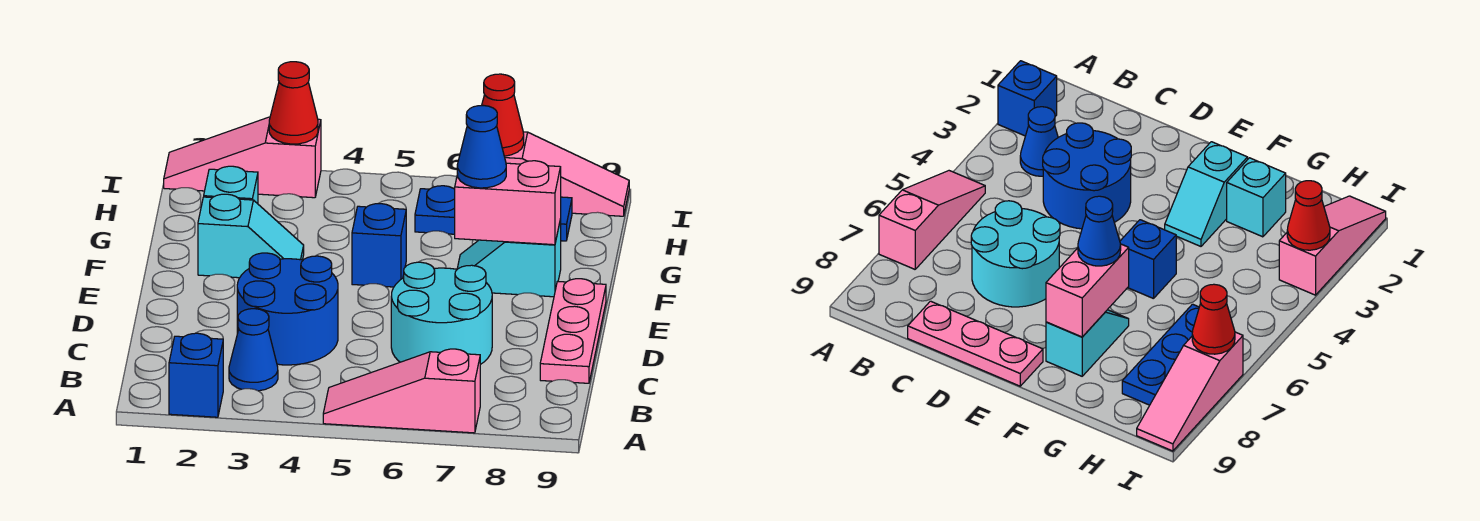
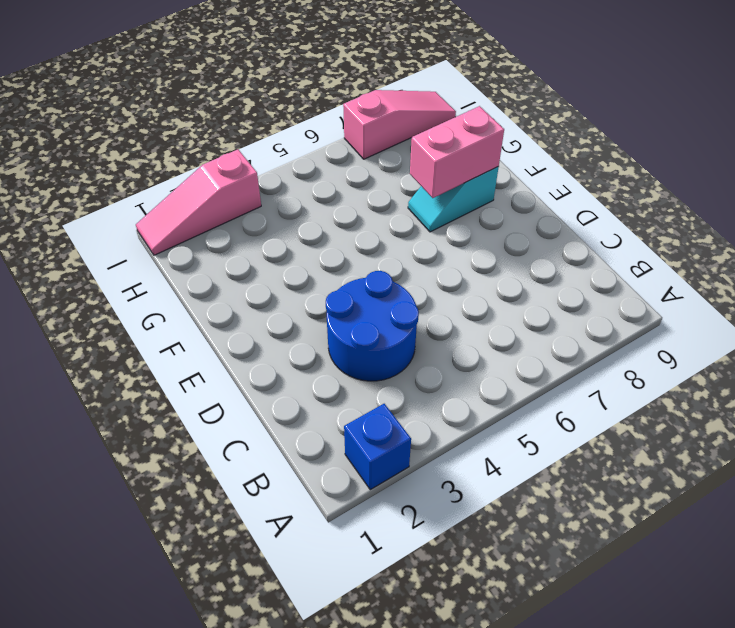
none -> pink slope A5:A7 level 1 top 7
none -> blue cone B3 level 1
none -> cyan round brick C6:D7 level 1

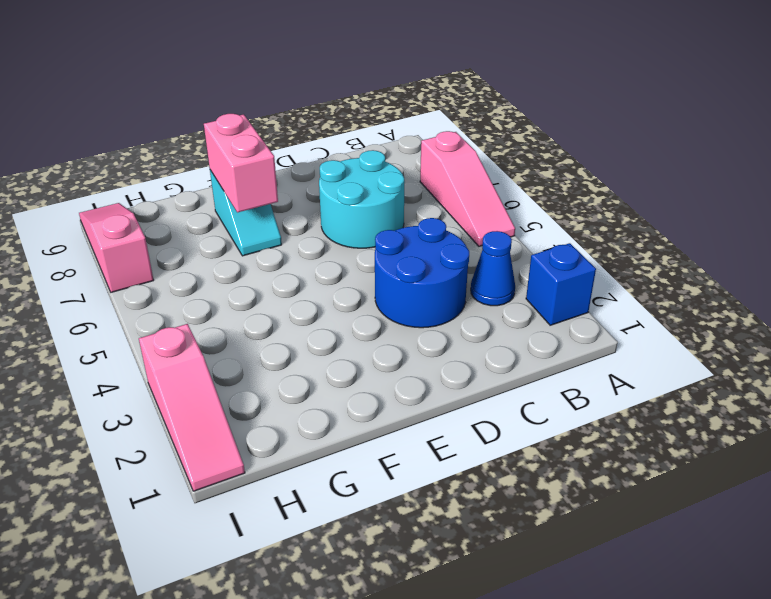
none -> pink plate C9:E9 level 1
none -> cyan slope F2:F3 level 1 top 2
none -> blue brick F5 level 1

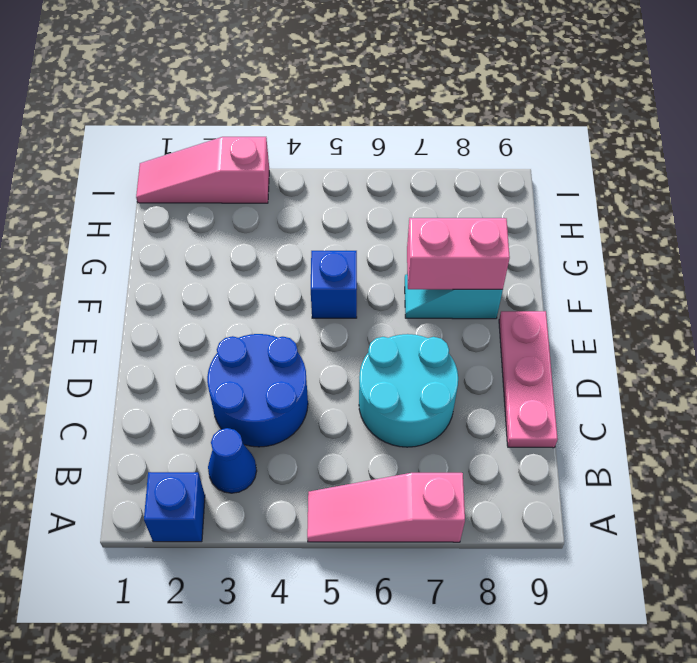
none -> cyan slope F2:F3 level 1 top 2
none -> cyan brick G2 level 1
none -> blue plate H6:H8 level 1

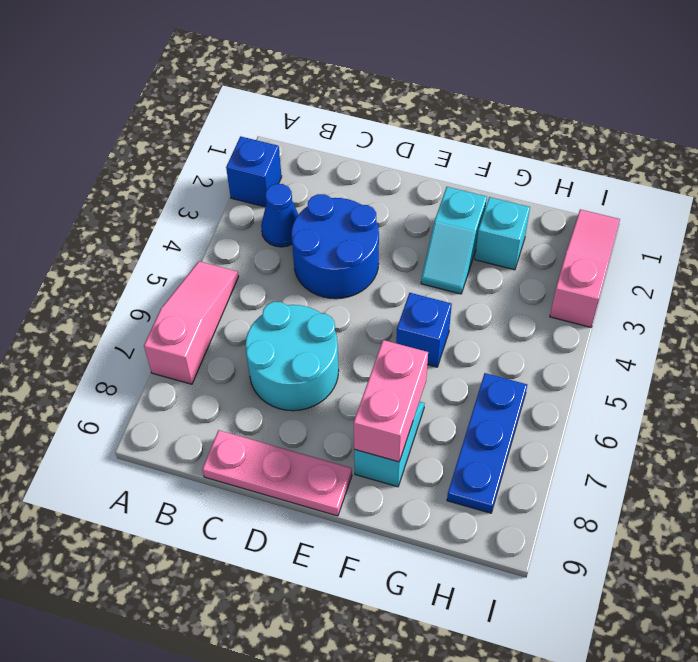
none -> pink slope I7:I9 level 1 top 7
none -> red cone I3 level 2
none -> red cone I7 level 2

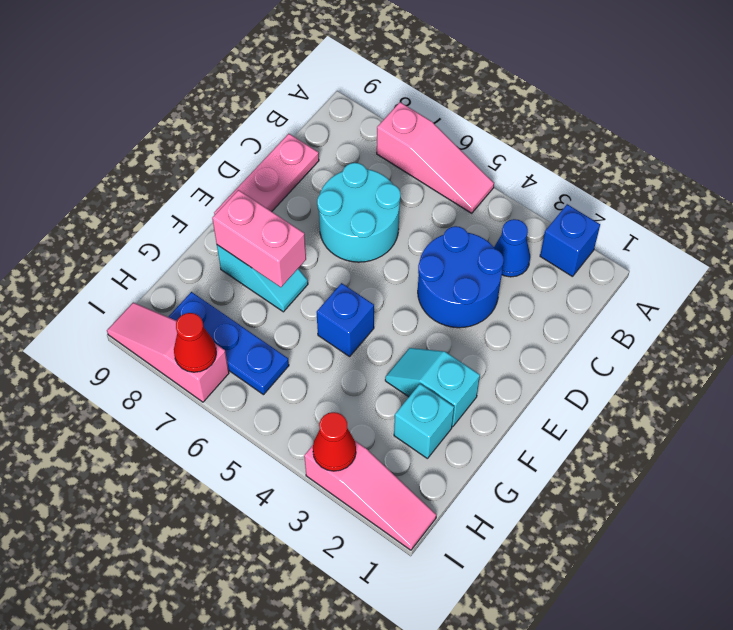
none -> blue cone F7 level 3

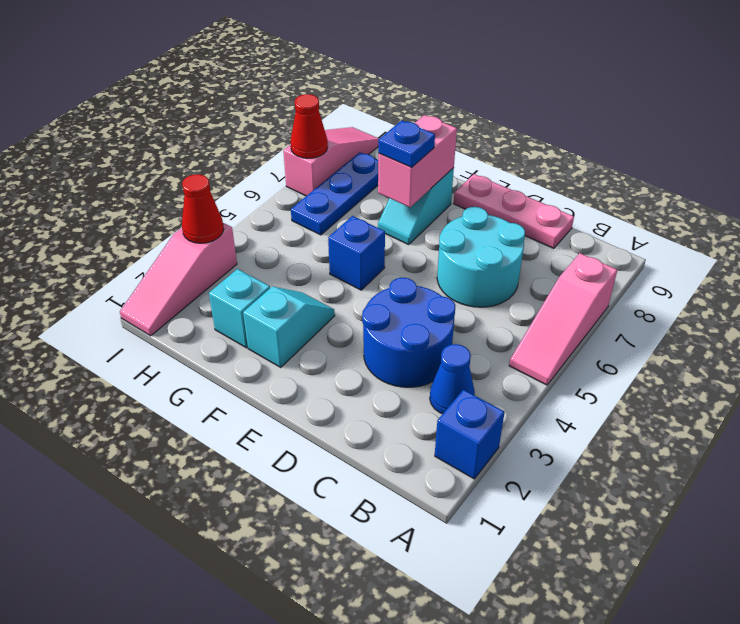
blue plate F7 level 3 -> blue cone F7 level 3

